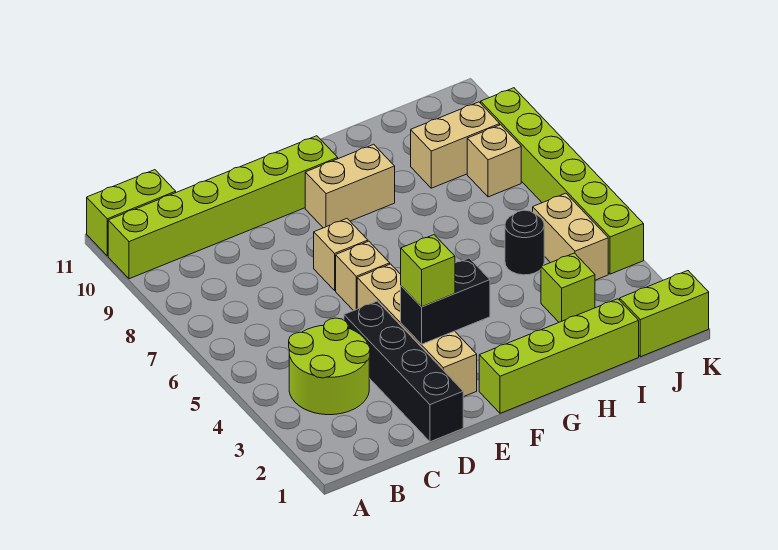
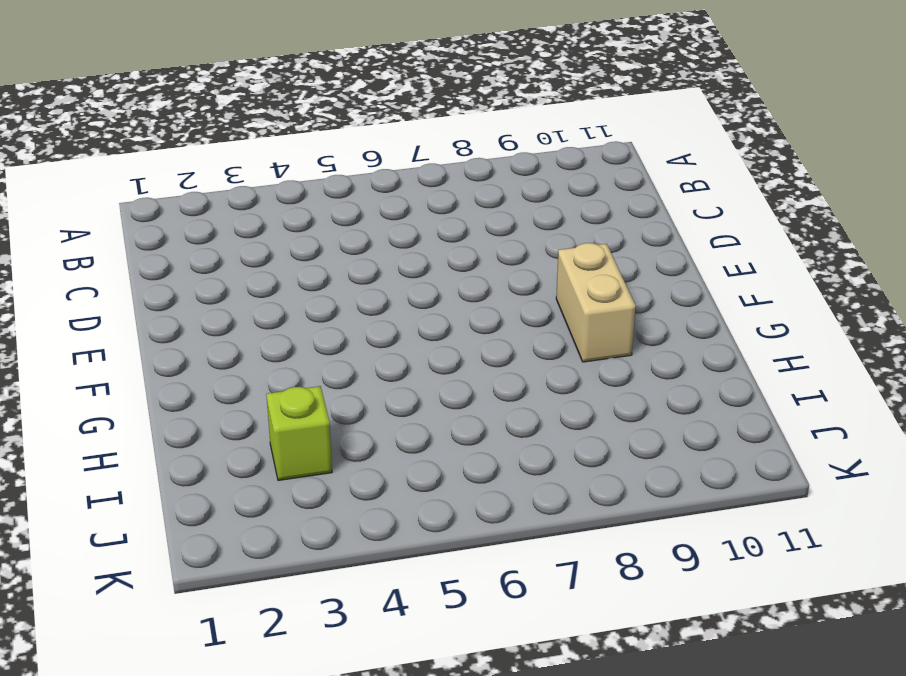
none -> lime brick A10:F10 level 1
none -> lime brick A11:B11 level 1
none -> lime round brick B3:C4 level 1

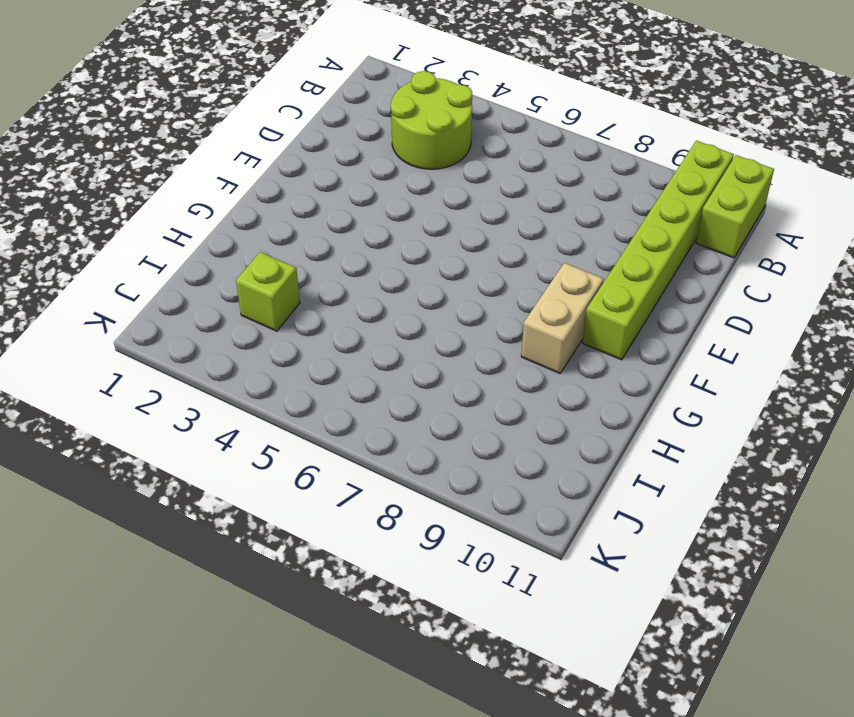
none -> black brick D1:D4 level 1
none -> tan brick E2:E5 level 1
none -> tan brick E6 level 1

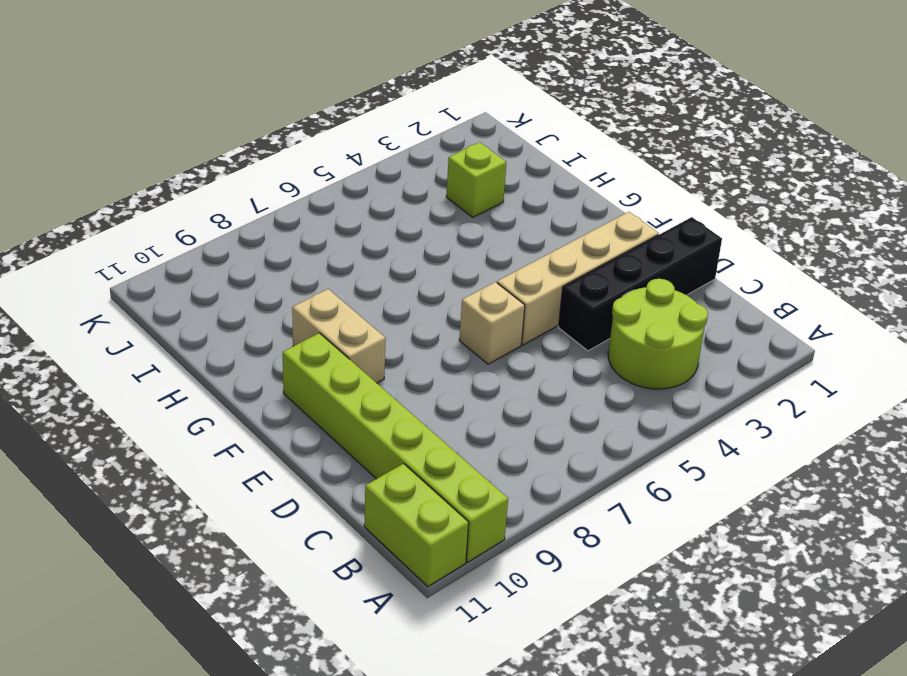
none -> tan brick E7 level 1
none -> lime brick F1:I1 level 1
none -> black round brick I5 level 1

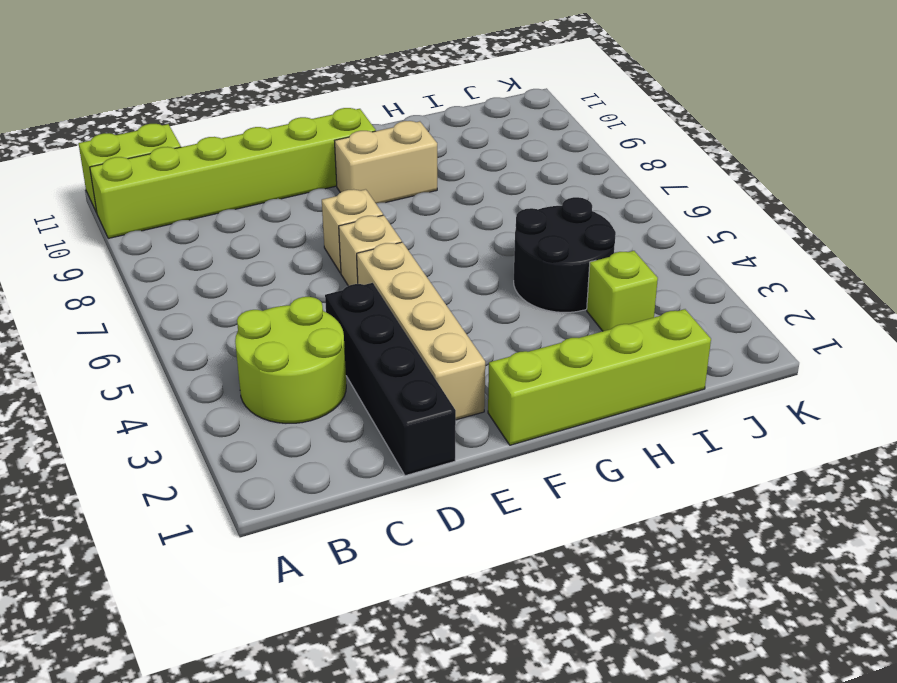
black round brick H4:I5 level 1 -> black round brick I5 level 1
none -> tan brick I9:J9 level 1
none -> lime brick J1:K1 level 1
none -> tan brick J4:J5 level 1

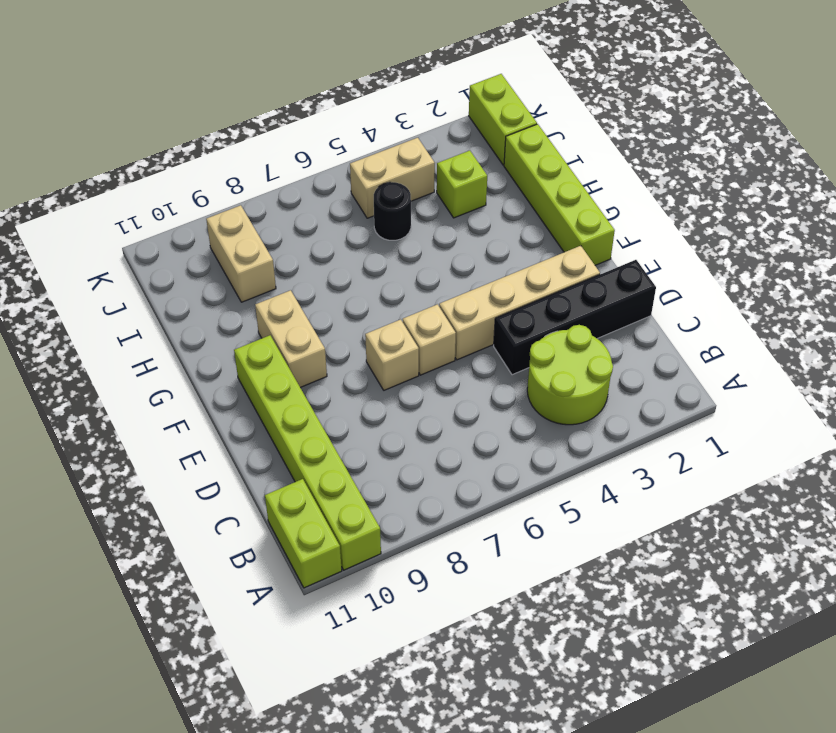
none -> tan brick J8 level 1
none -> lime brick K4:K9 level 1
none -> black brick E3:F3 level 2

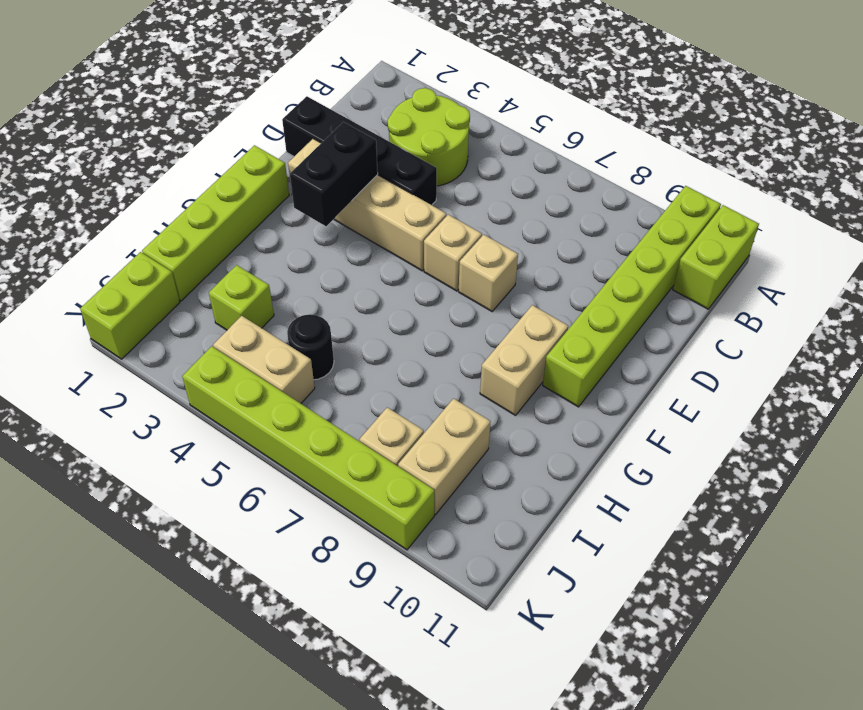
none -> lime brick E3 level 3

